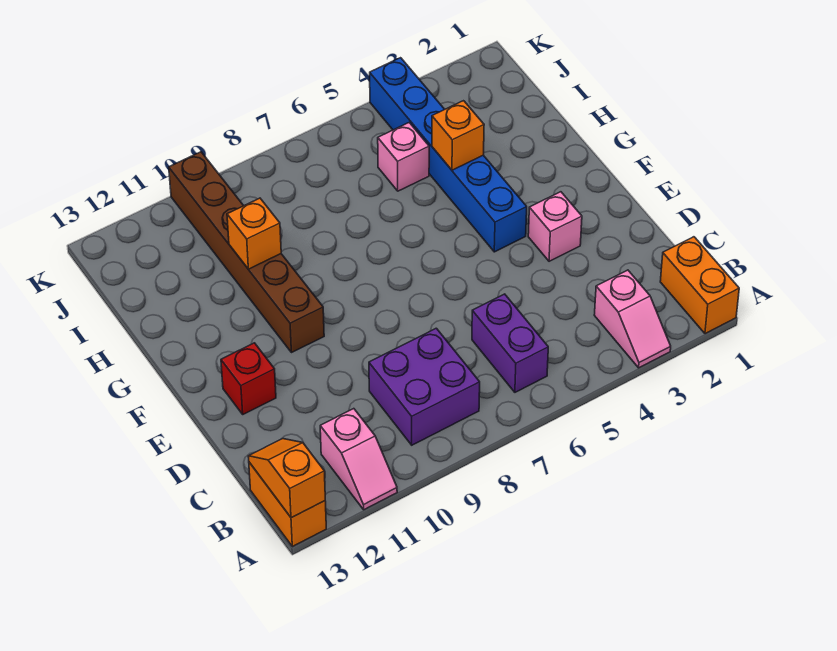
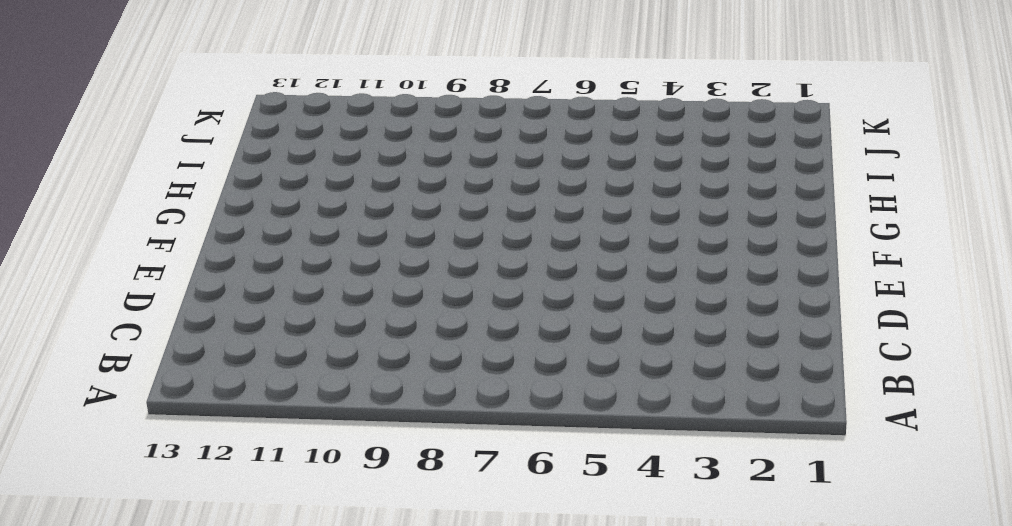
none -> orange brick A1:B1 level 1
none -> pink slope A3:B3 level 1 top B
none -> pink slope A11:B11 level 1 top B

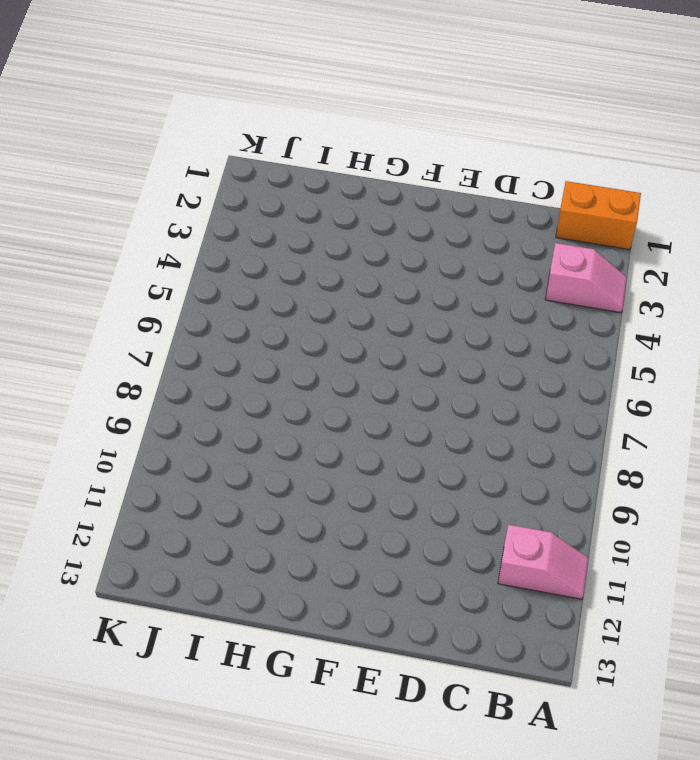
none -> orange brick A13:B13 level 1
none -> purple brick B6:C6 level 1
none -> purple brick B8:C9 level 1

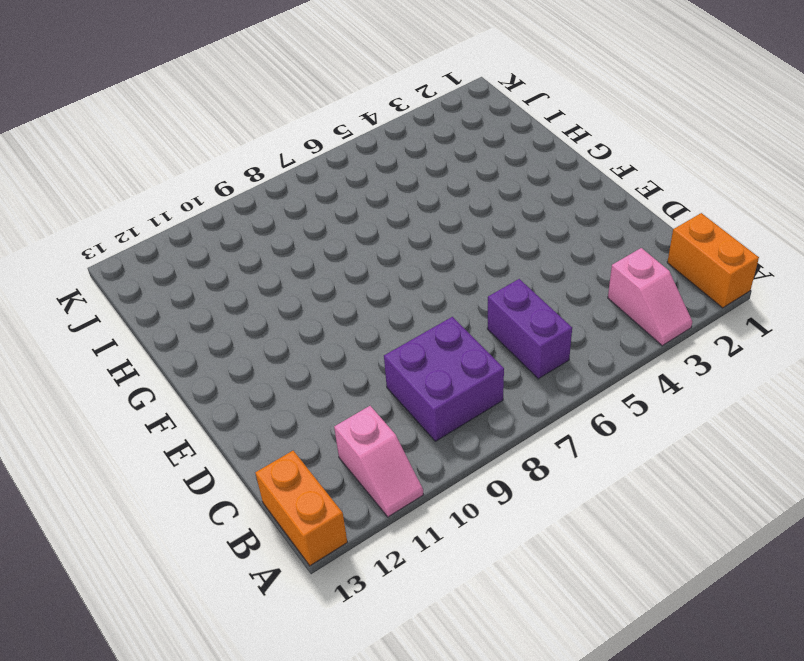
none -> pink brick E3 level 1
none -> red brick E12 level 1
none -> blue brick F4:K4 level 1

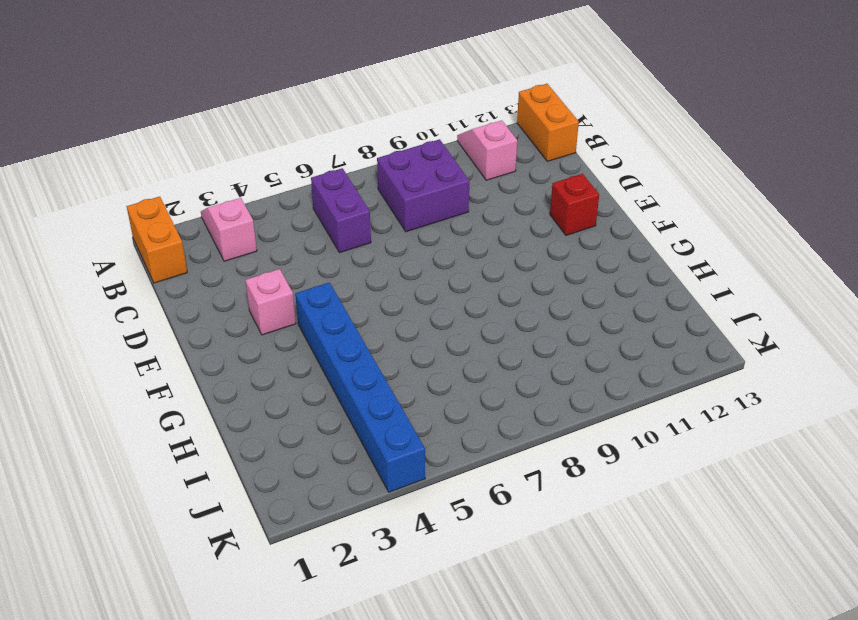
none -> brown brick F10:K10 level 1
none -> pink brick I5 level 1
none -> orange slope A13:B13 level 2 top A

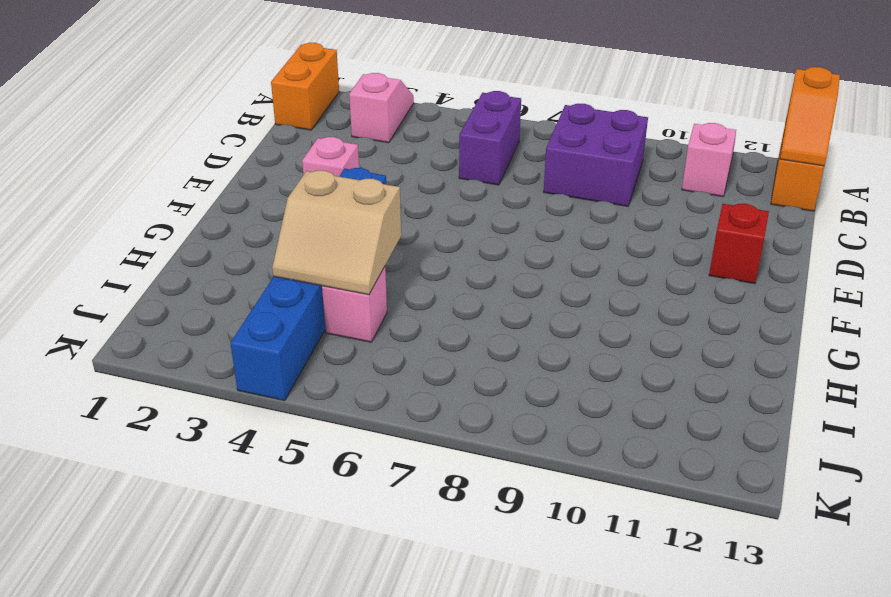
tan slope H4:I5 level 2 top H -> orange brick H4 level 2
none -> brown brick F10:K10 level 1
none -> orange brick H10 level 2

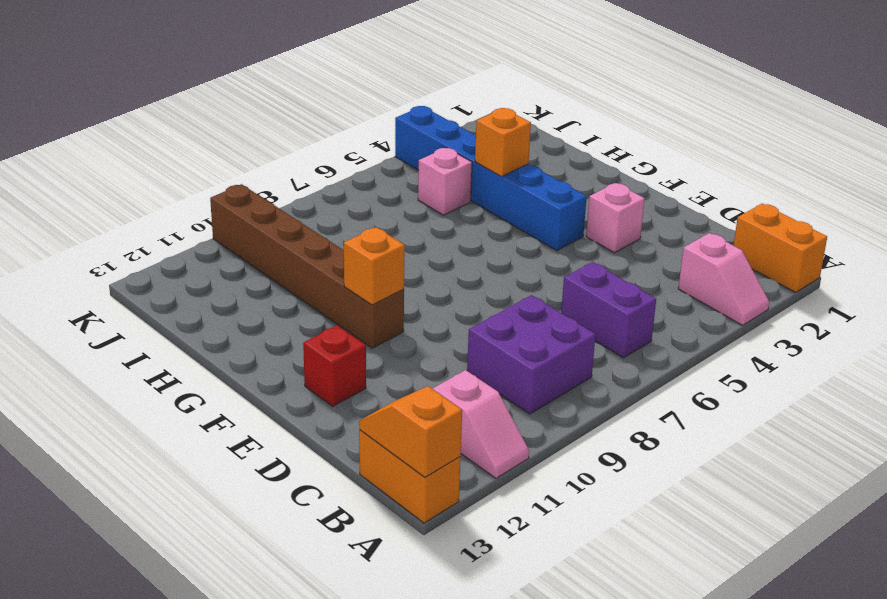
orange brick F10 level 2 -> orange brick H10 level 2

